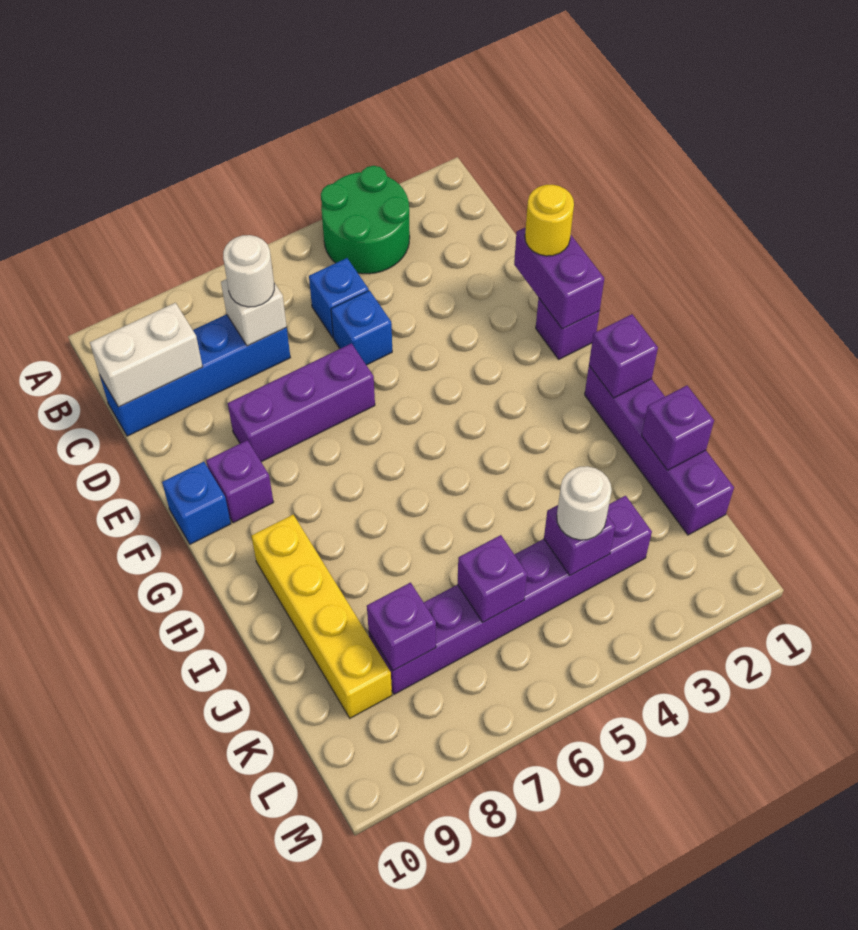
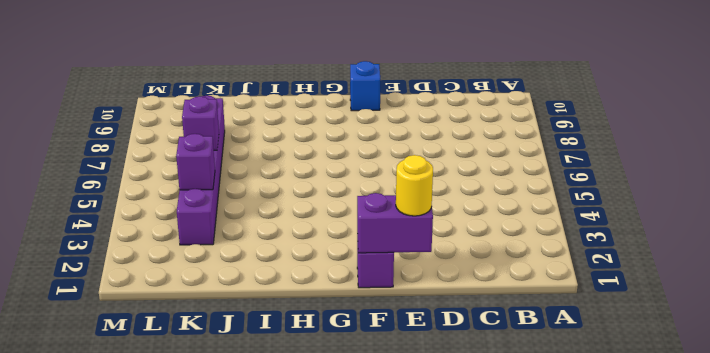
none -> green round brick A3:B4 level 1
none -> blue brick C5 level 1
none -> blue brick C7:C10 level 1

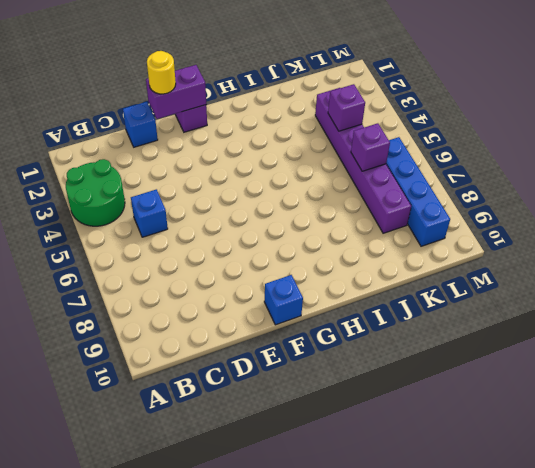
blue brick D1 level 1 -> blue brick D5 level 1
blue brick L6:L9 level 1 -> blue brick C7:C10 level 1
none -> purple brick E6:E8 level 1
none -> purple brick F9 level 1
none -> purple brick H1:K1 level 1

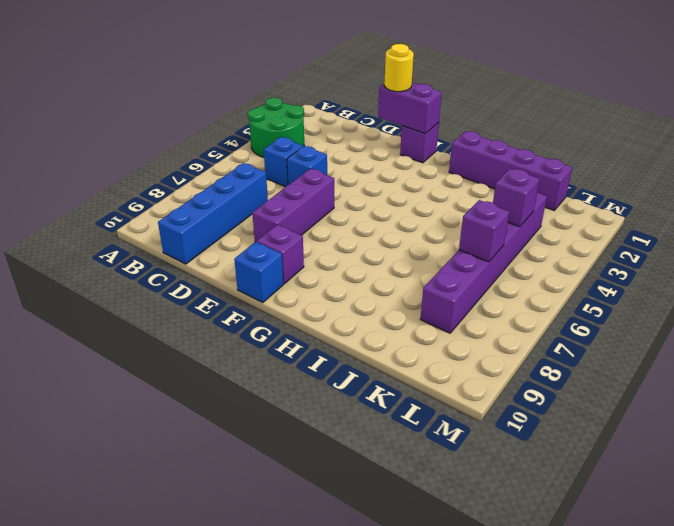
none -> yellow brick H9:K9 level 1
none -> white brick C7 level 2
none -> white brick C9:C10 level 2

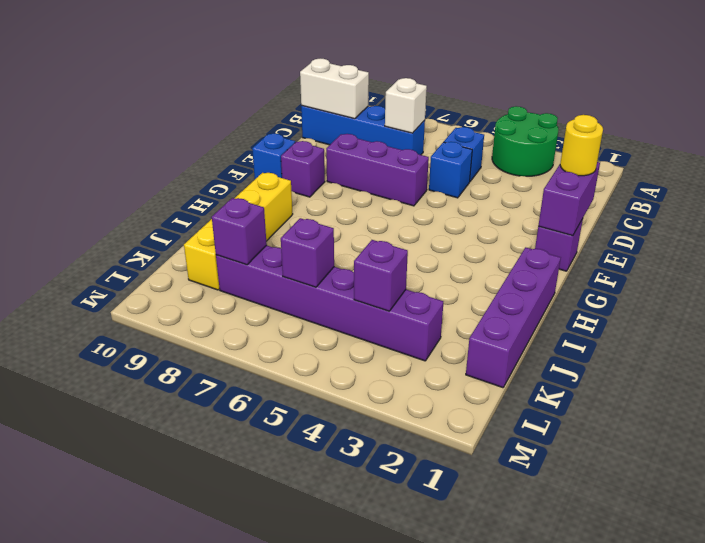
none -> purple brick H1 level 2
none -> purple brick J1 level 2
none -> white round brick C7 level 3

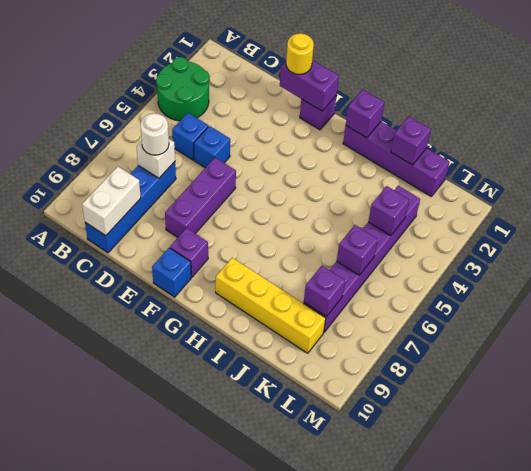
none -> white round brick K4 level 3

